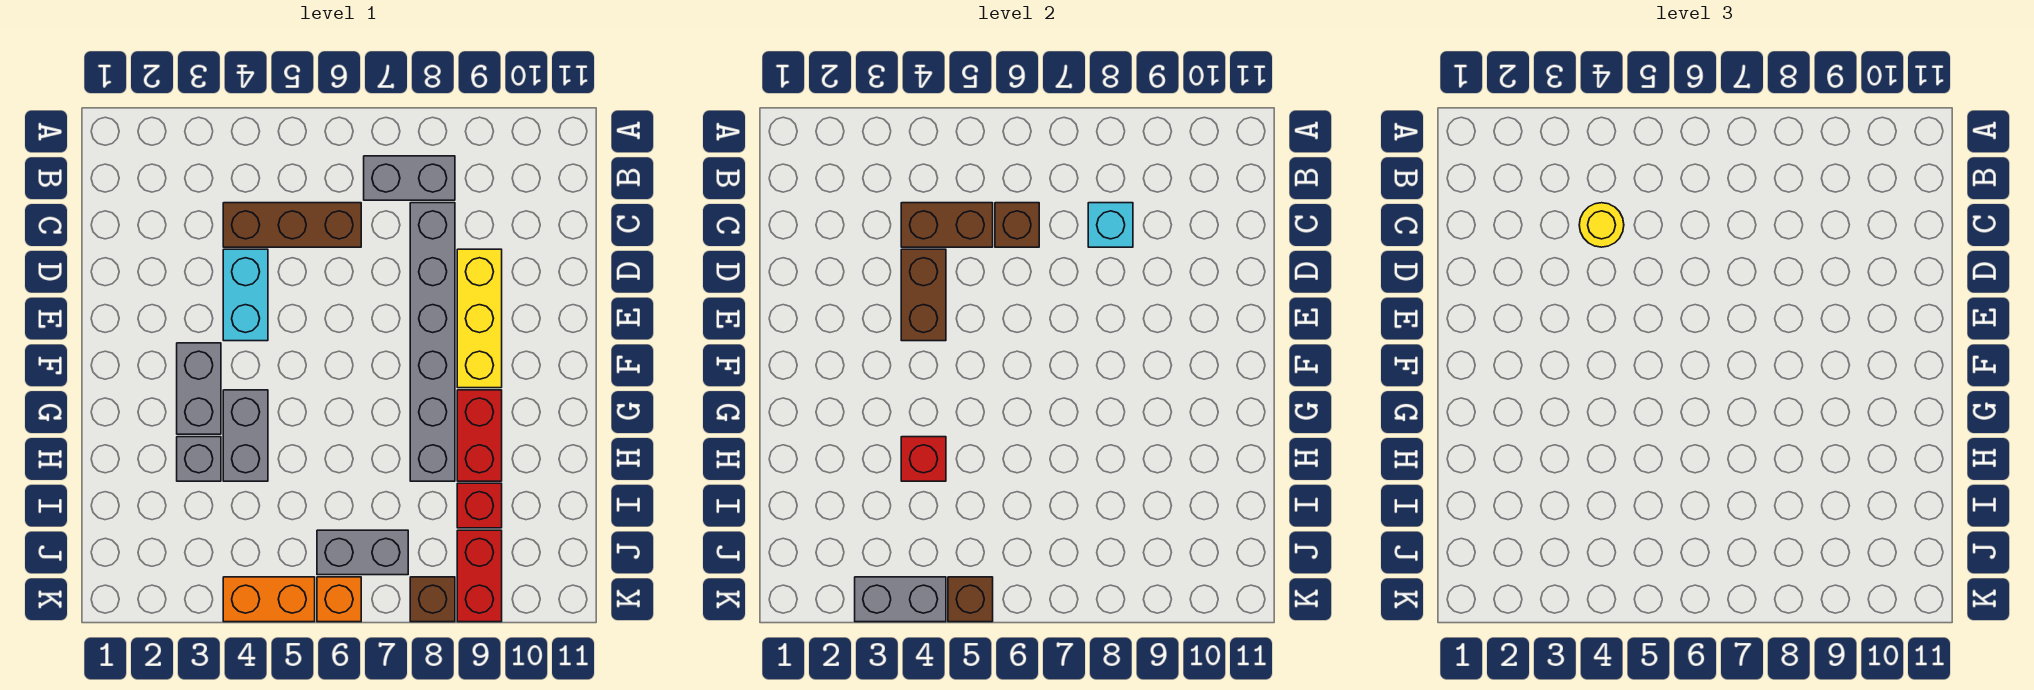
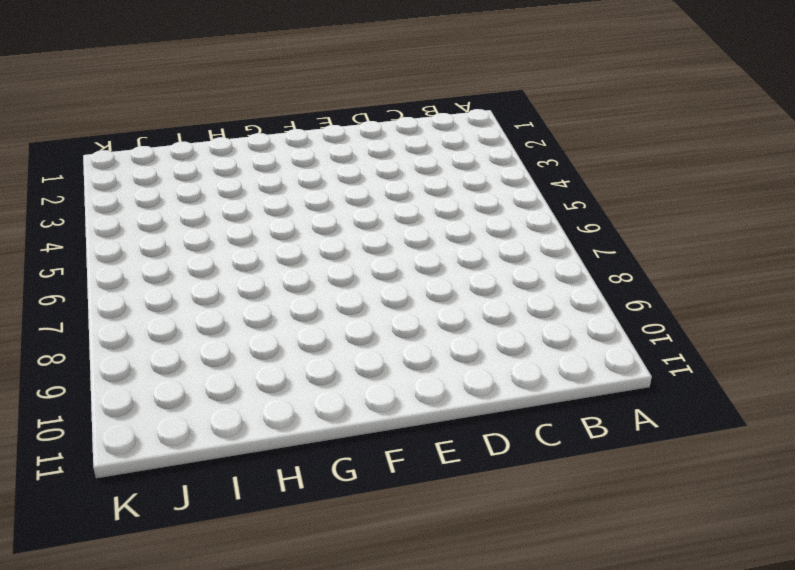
none -> grey brick B7:B8 level 1
none -> brown brick C4:C6 level 1
none -> grey brick C8:H8 level 1

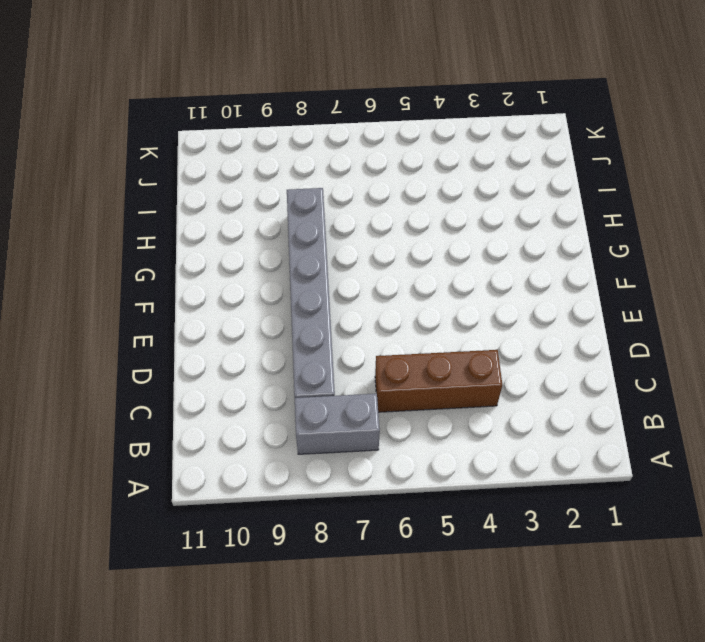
none -> cyan brick D4:E4 level 1
none -> yellow brick D9:F9 level 1
none -> grey brick F3:G3 level 1

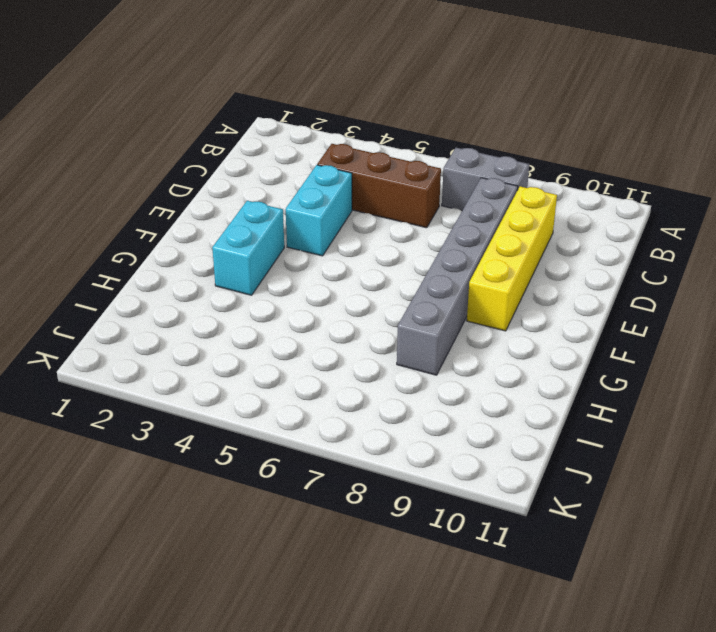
yellow brick C9:F9 level 1 -> yellow brick D9:F9 level 1
cyan brick F3:G3 level 1 -> grey brick F3:G3 level 1
none -> grey brick G4:H4 level 1
none -> red brick G9:H9 level 1
none -> grey brick H3 level 1

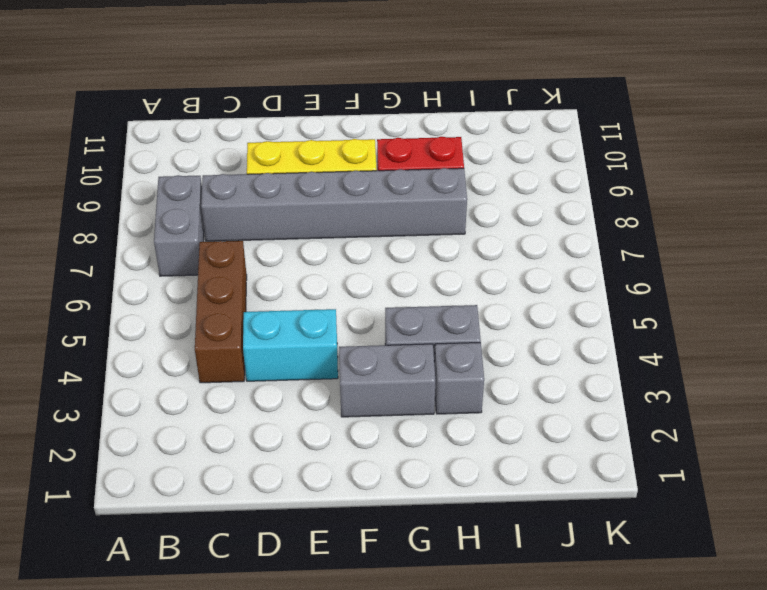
none -> red brick I9 level 1
none -> grey brick J6:J7 level 1
none -> red brick J9:K9 level 1

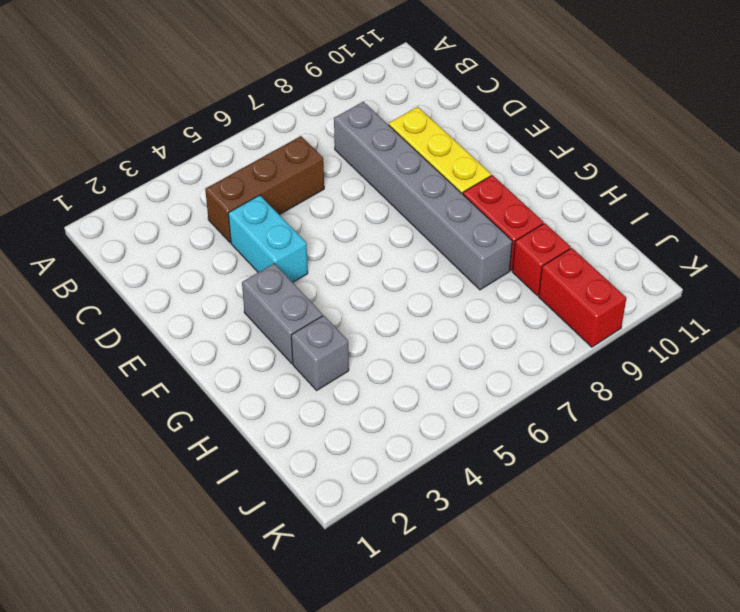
none -> grey brick B7:B8 level 1
none -> grey brick G4:H4 level 1
none -> grey brick J6:J7 level 1

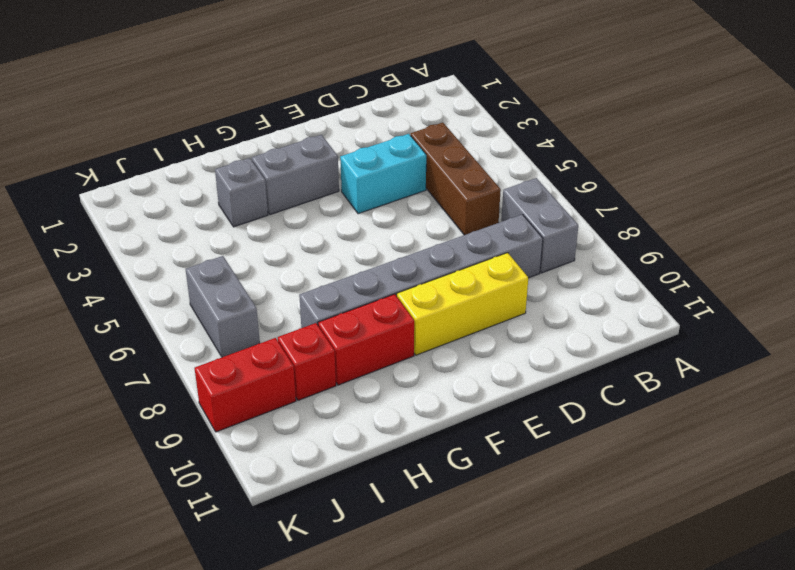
none -> grey brick G4:H4 level 1
none -> orange brick K4:K5 level 1
none -> orange brick K6 level 1

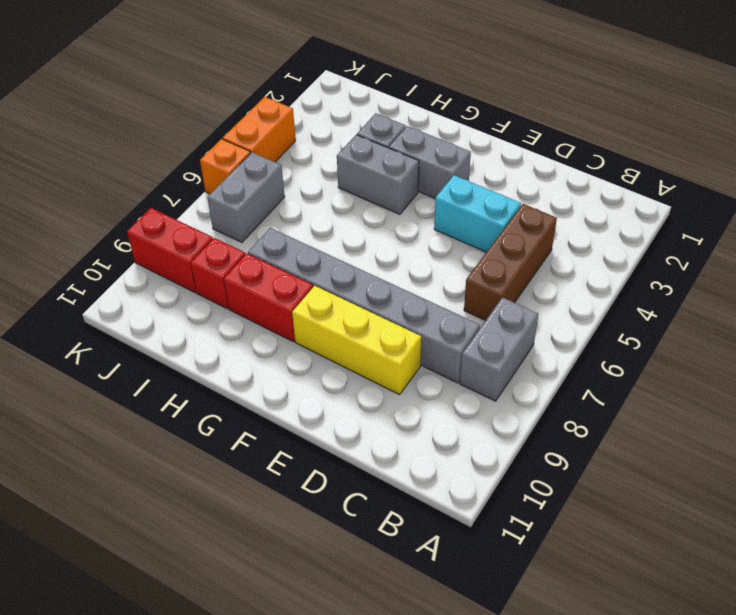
none -> brown brick K8 level 1
none -> brown brick C4:C5 level 2
none -> brown brick C6 level 2

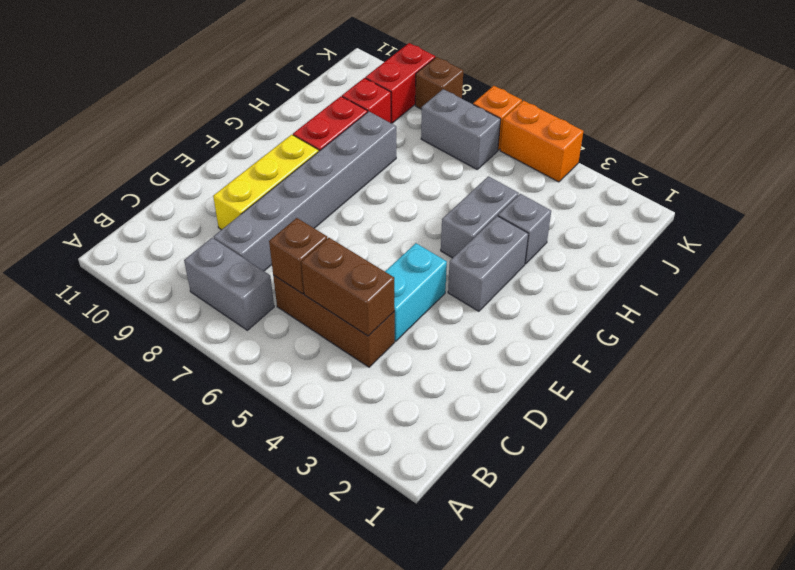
none -> cyan brick C8 level 2
none -> brown brick D4:E4 level 2
none -> red brick H4 level 2

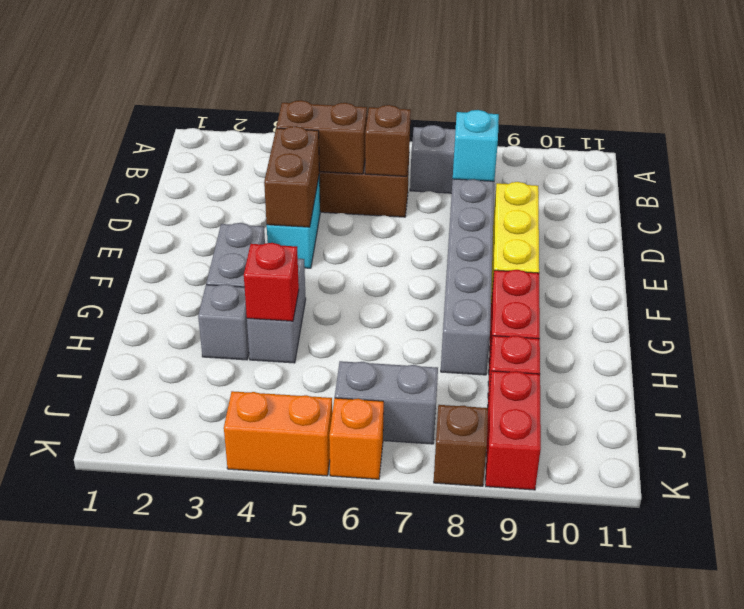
none -> grey brick K3:K4 level 2
none -> brown brick K5 level 2
none -> yellow round brick C4 level 3

